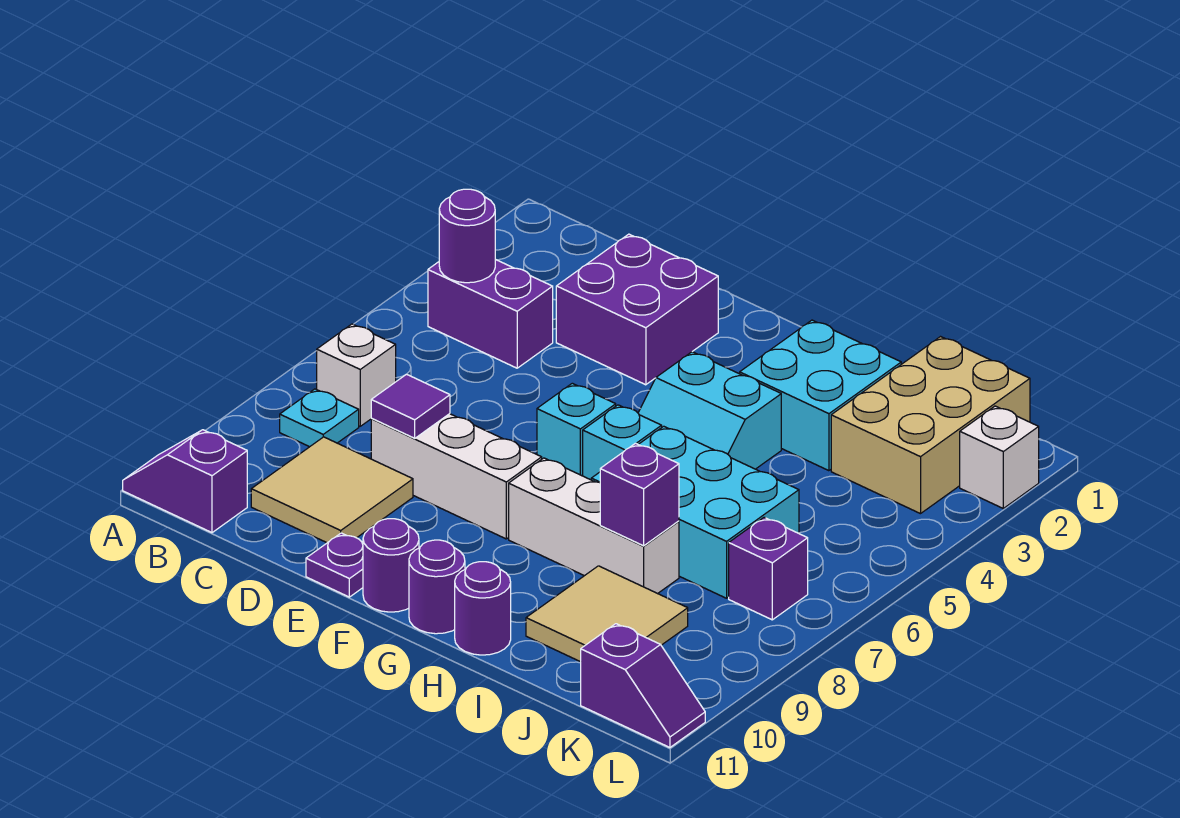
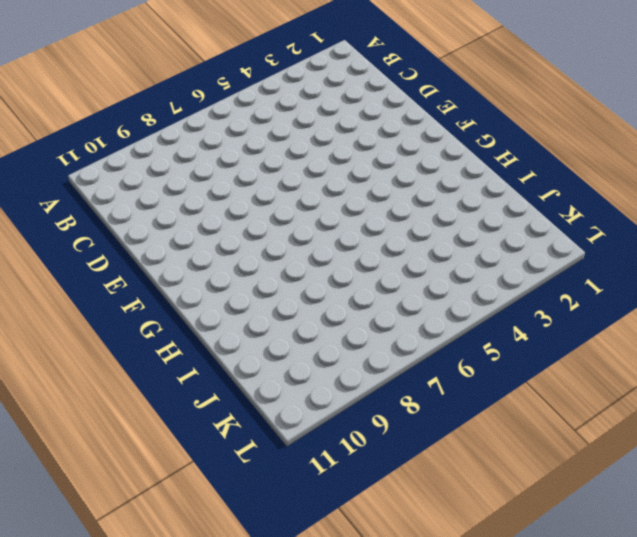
none -> purple slope A11:B11 level 1 top B
none -> purple brick B4:C4 level 1
none -> white brick B7 level 1

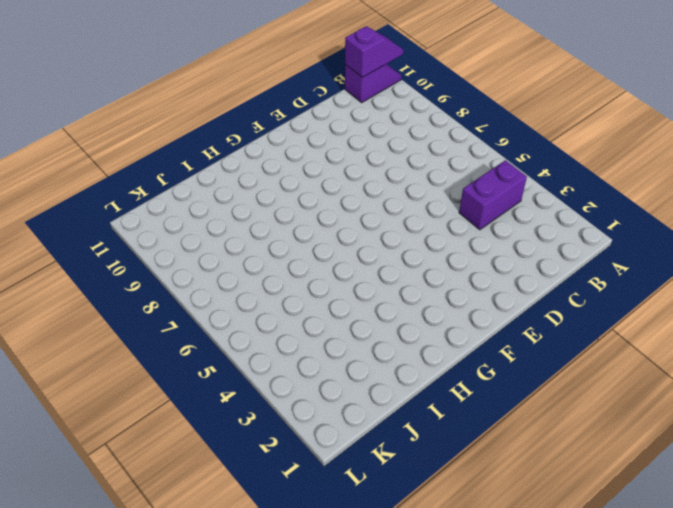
purple slope A11:B11 level 2 top B -> purple slope K11:L11 level 1 top K
none -> white brick B7 level 1
none -> cyan plate B8 level 1
none -> tan tile C9:D10 level 1

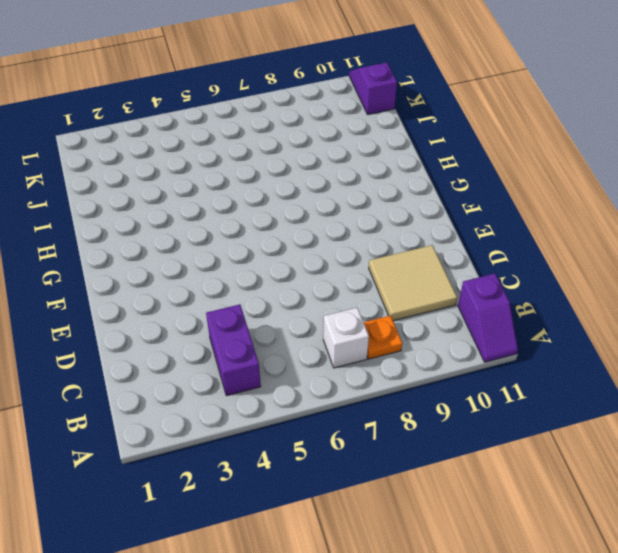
orange plate B8 level 1 -> cyan plate B8 level 1
none -> purple brick D2:E3 level 1
none -> white brick D8:F8 level 1
none -> purple plate E11 level 1

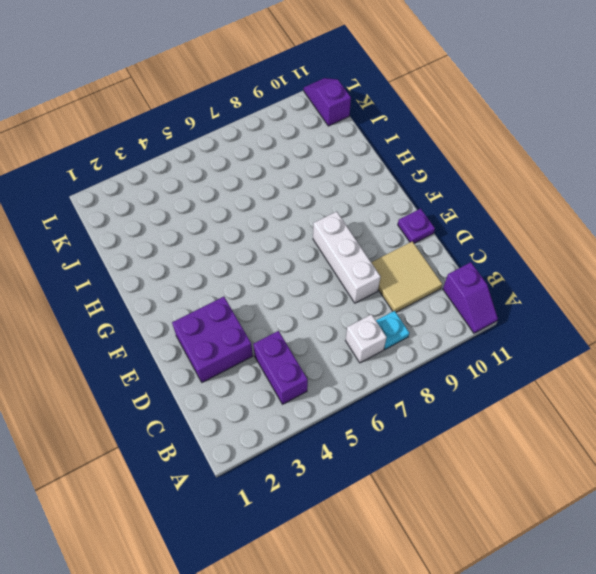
none -> cyan brick F6 level 1
none -> purple round brick F11 level 1
none -> cyan slope G4:H5 level 1 top 4

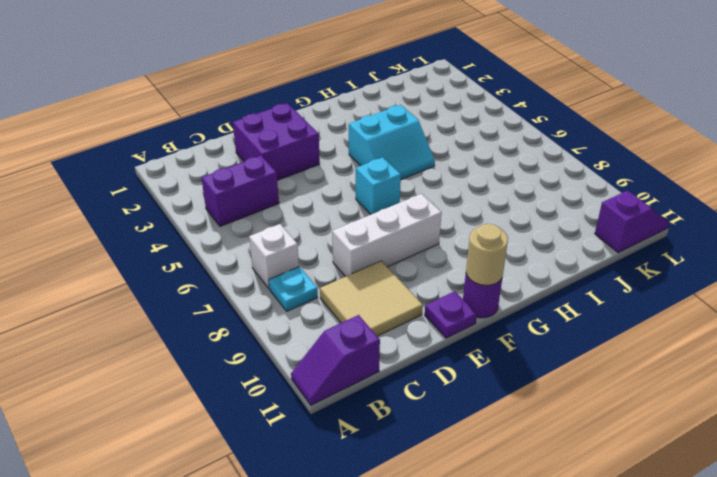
tan round brick F11 level 2 -> none
none -> cyan brick G6 level 1
none -> white brick G8:I8 level 1
none -> purple round brick G11 level 1

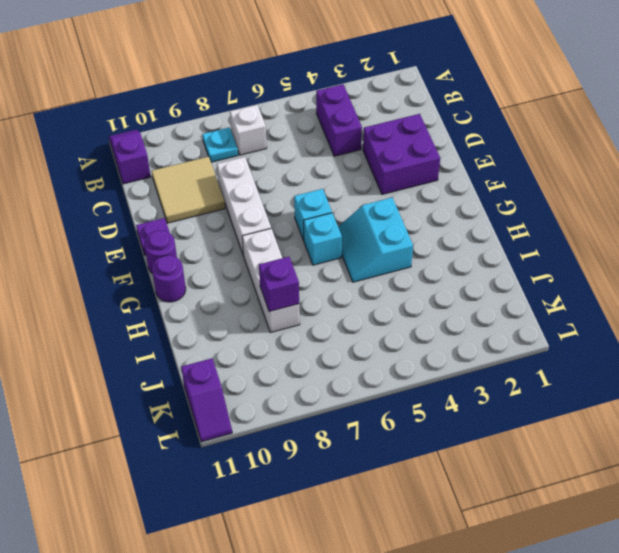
none -> cyan brick H2:I3 level 1
none -> cyan brick H6:J7 level 1
none -> purple round brick H11 level 1

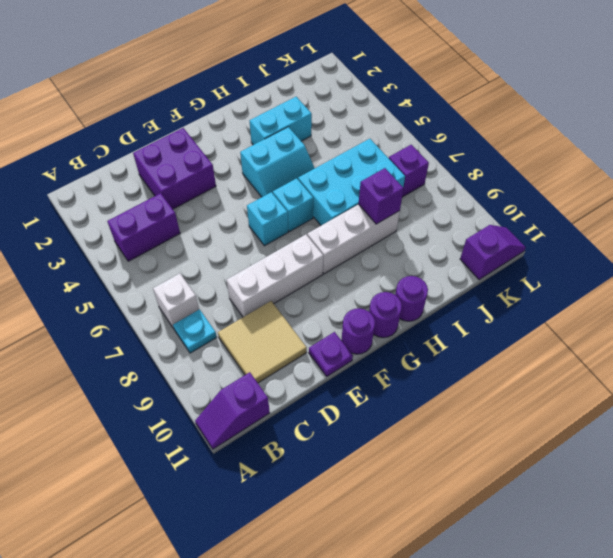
cyan brick H3:I3 level 1 -> cyan brick H2:I3 level 1
none -> tan tile I9:J10 level 1
none -> tan brick J1:K3 level 1
none -> white brick L2 level 1

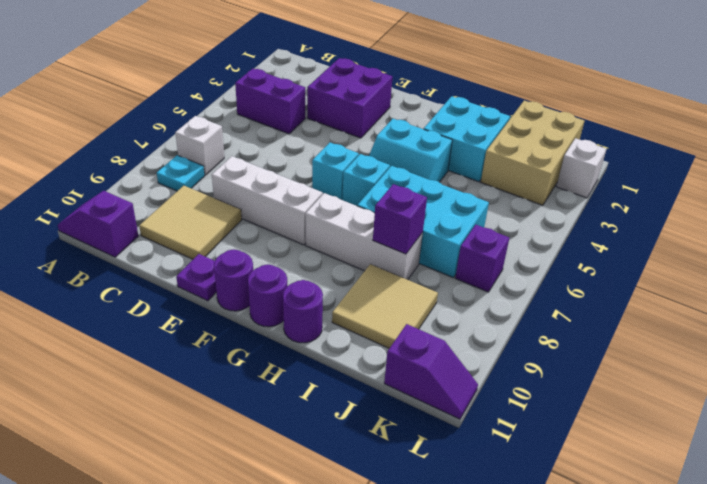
none -> purple round brick B4 level 2
none -> purple tile D8 level 2

